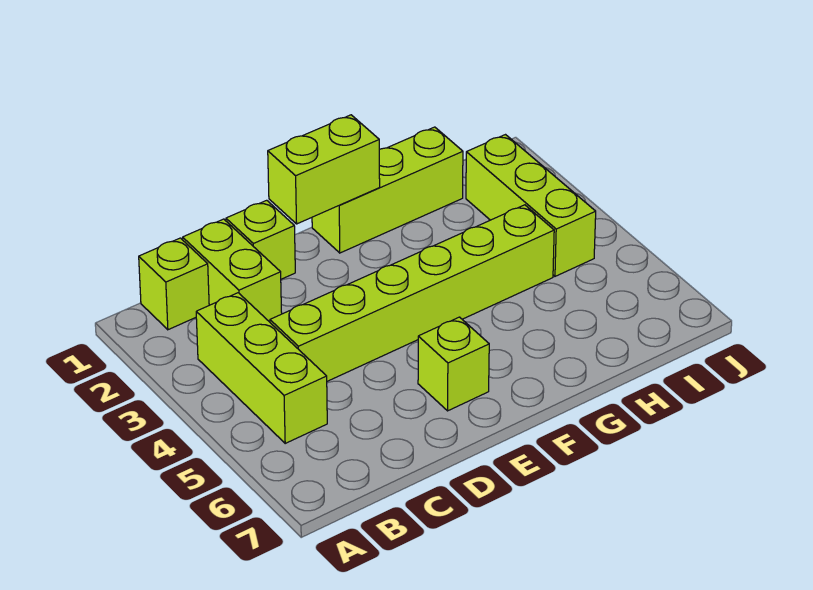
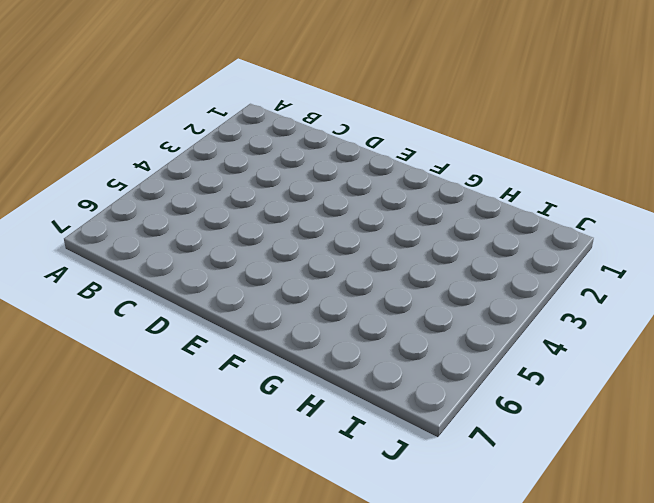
none -> lime brick B1 level 1
none -> lime brick B3:B5 level 1

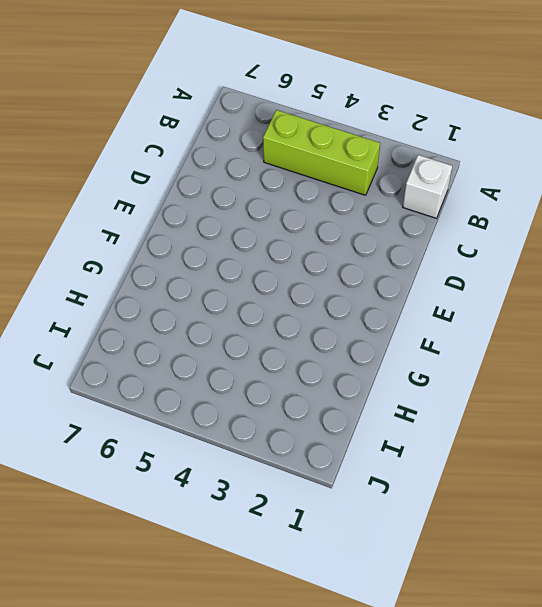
white brick B1 level 1 -> lime brick B1 level 1
none -> lime brick C1:C2 level 1
none -> lime brick C4:H4 level 1

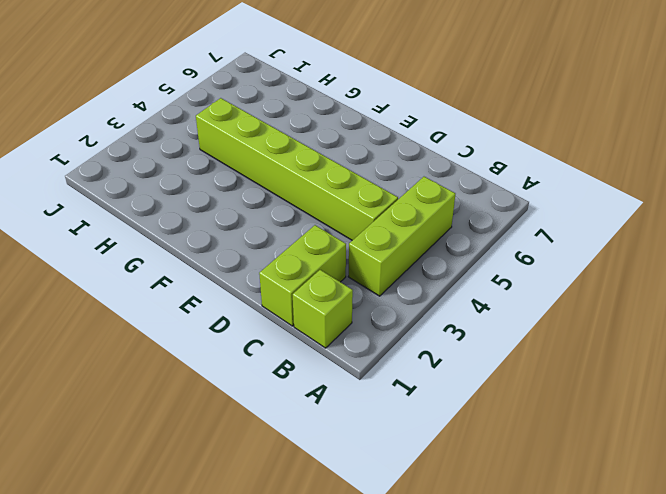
none -> lime brick D1 level 1
none -> lime brick E6 level 1

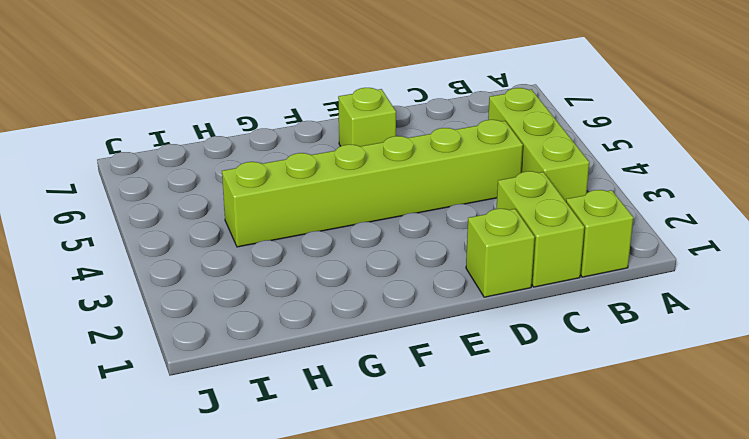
none -> lime brick F1:H1 level 1
none -> lime brick I2:I4 level 1

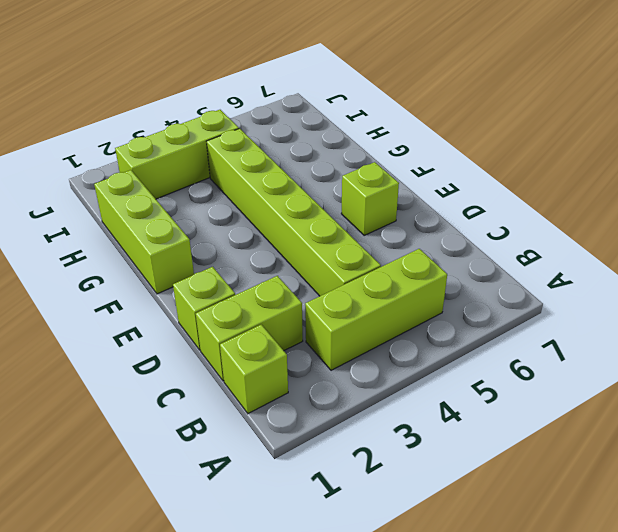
none -> lime brick E1:F1 level 2

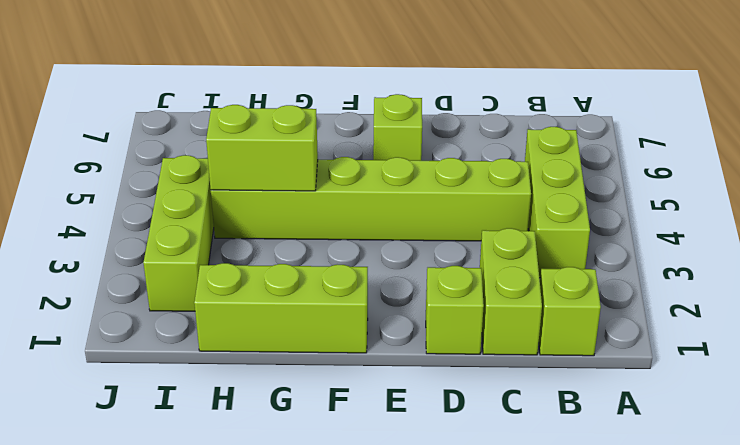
lime brick G4:H4 level 2 -> lime brick E1:F1 level 2

